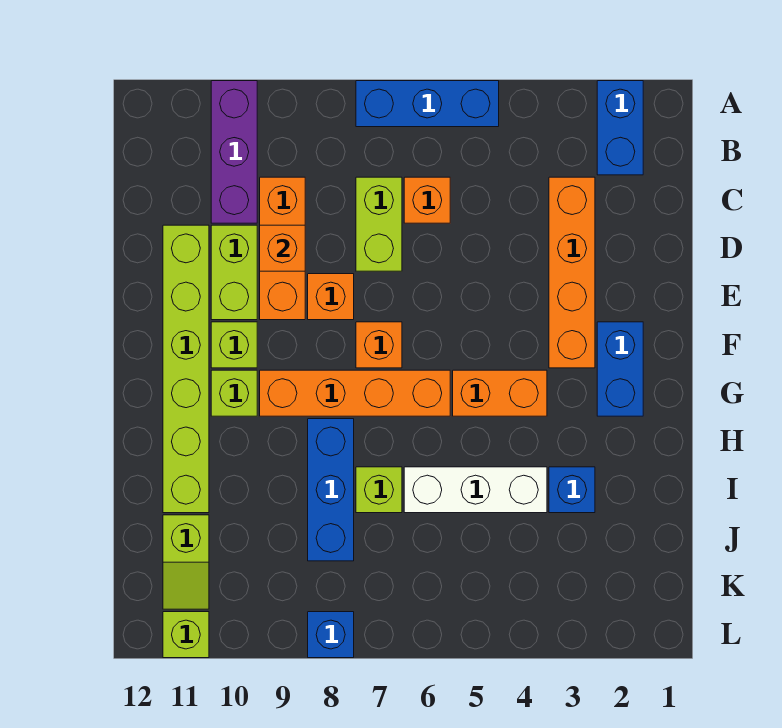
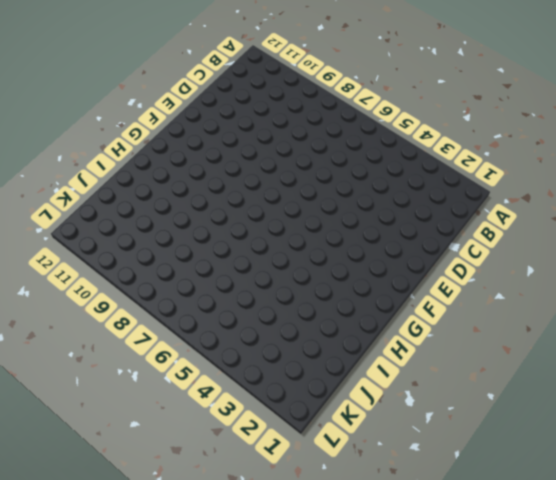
none -> blue brick A2:B2 level 1
none -> blue brick A5:A7 level 1
none -> purple brick A10:C10 level 1

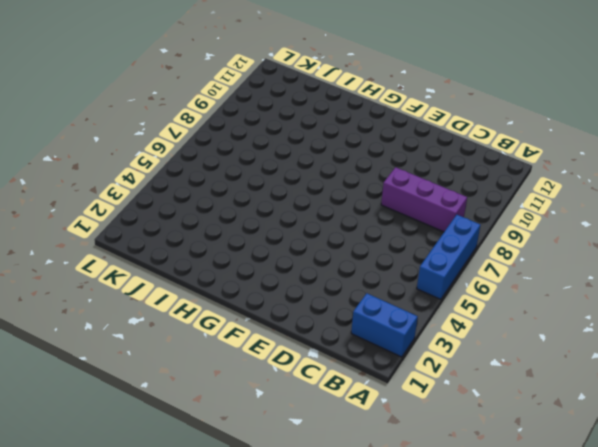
purple brick B8:D8 level 1 -> purple brick A10:C10 level 1
none -> orange brick C3:F3 level 1
none -> orange brick C6 level 1
none -> lime brick C7:D7 level 1

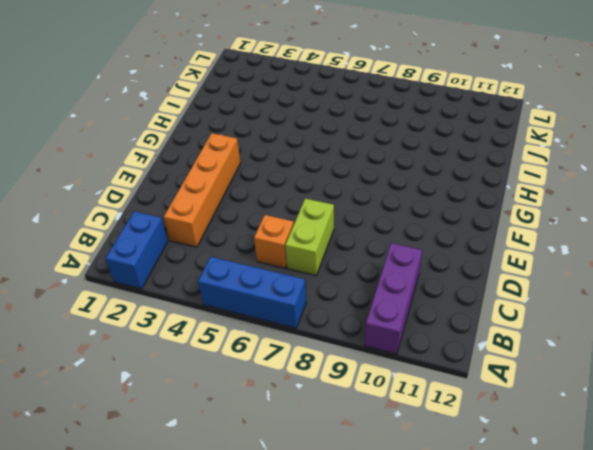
none -> orange brick C9:E9 level 1
none -> lime brick D10:E10 level 1
none -> lime brick D11:I11 level 1

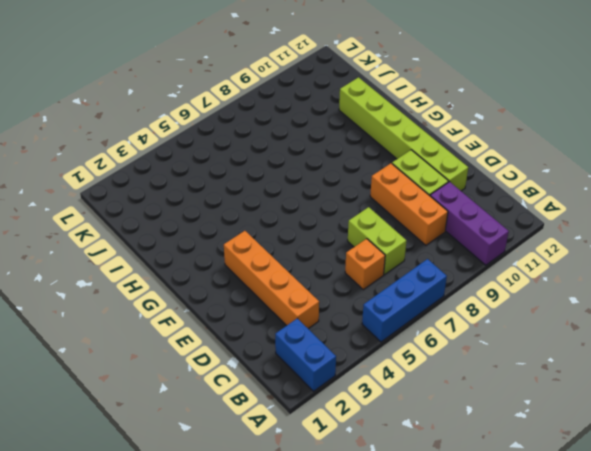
none -> orange brick E8 level 1
none -> blue brick F2:G2 level 1
none -> orange brick F7 level 1

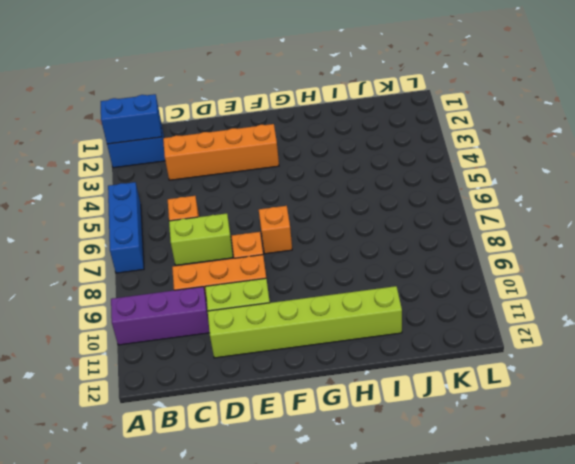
blue brick A2:B2 level 2 -> blue brick F2:G2 level 1
none -> lime brick F10 level 1
none -> orange brick G4:G5 level 1
none -> orange brick G6:G9 level 1

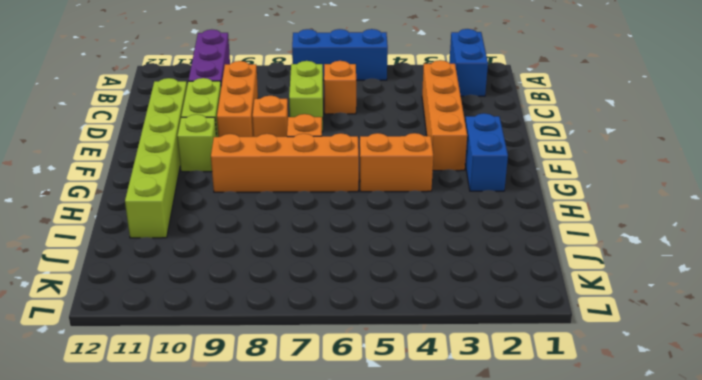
none -> lime brick G10 level 1
none -> blue brick H8:J8 level 1
none -> blue brick I3 level 1

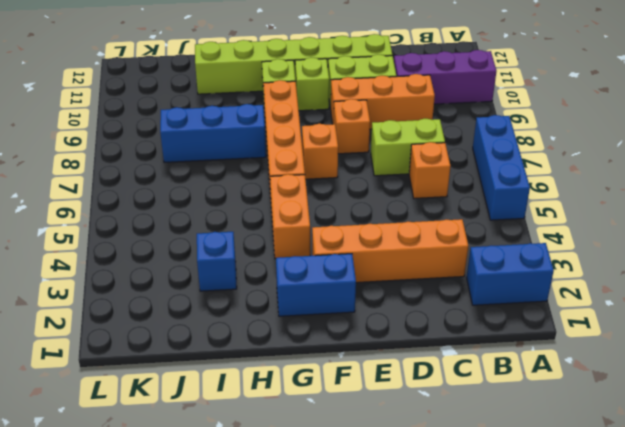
none -> white brick I4:I6 level 1
none -> lime brick I7 level 1
none -> lime slope J11:K11 level 1 top J

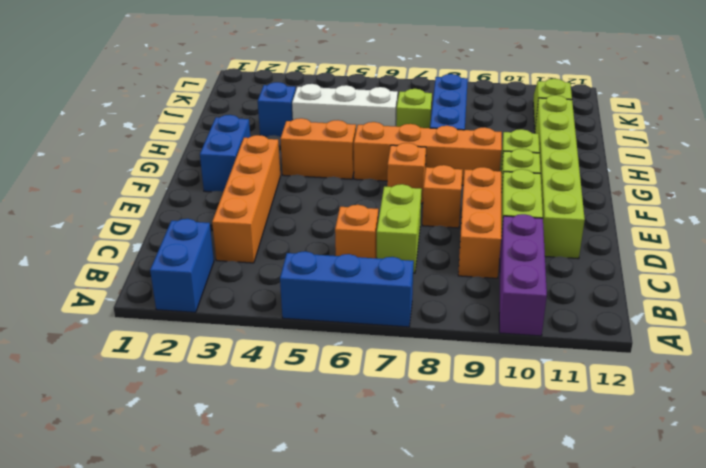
none -> blue brick L8 level 1
none -> lime brick L11 level 1
none -> orange brick D9 level 2

